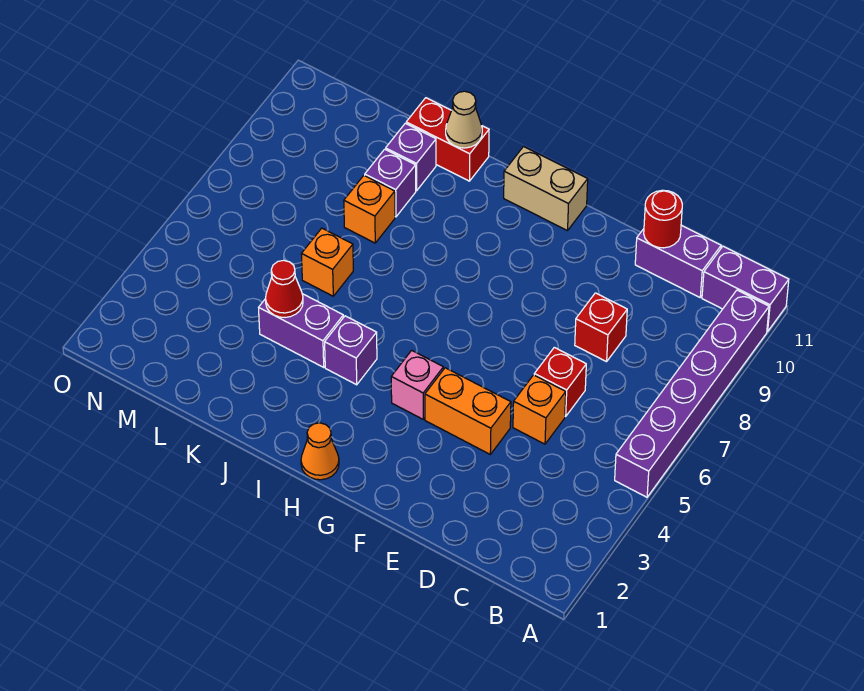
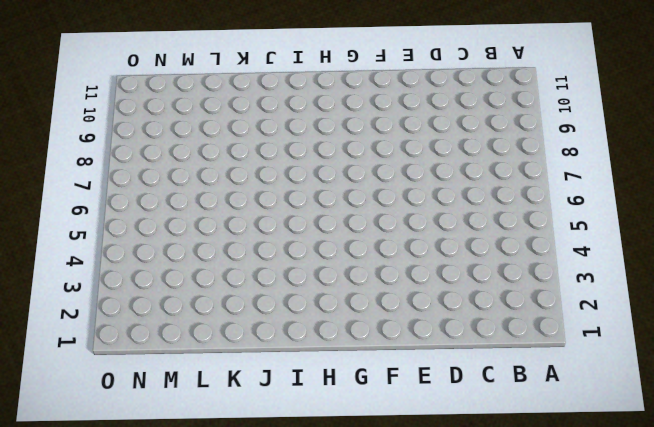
none -> purple brick A5:A10 level 1
none -> purple brick A11:B11 level 1
none -> purple brick C11:D11 level 1

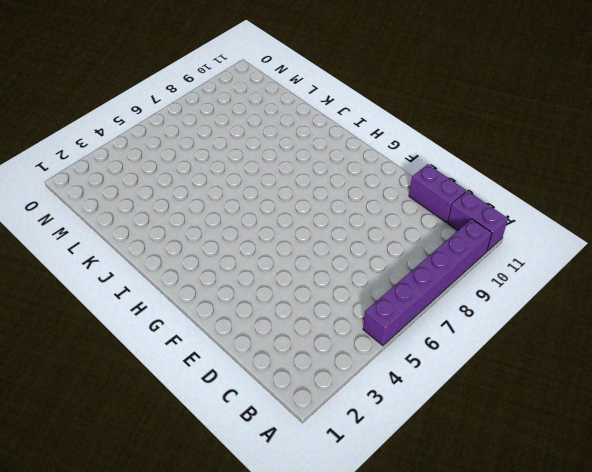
none -> orange brick D5 level 1
none -> red brick D6 level 1
none -> red brick D8 level 1

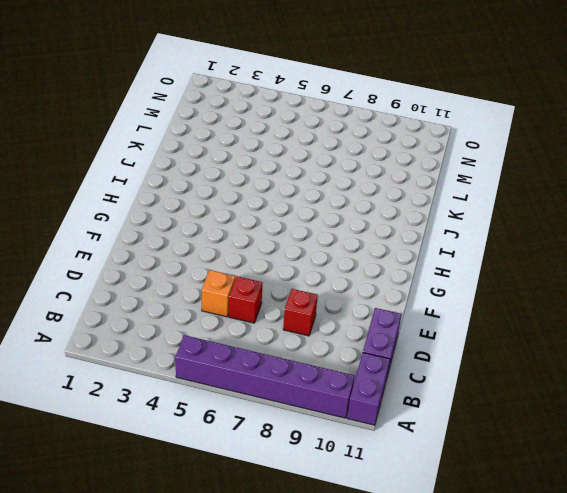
none -> orange brick E4:F4 level 1
none -> pink brick G4 level 1
none -> tan brick G11:H11 level 1

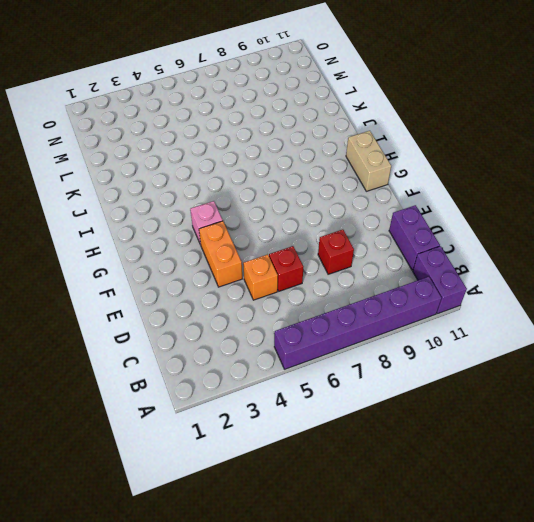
none -> orange cone H1 level 1
none -> purple brick I4 level 1
none -> purple brick J4:K4 level 1

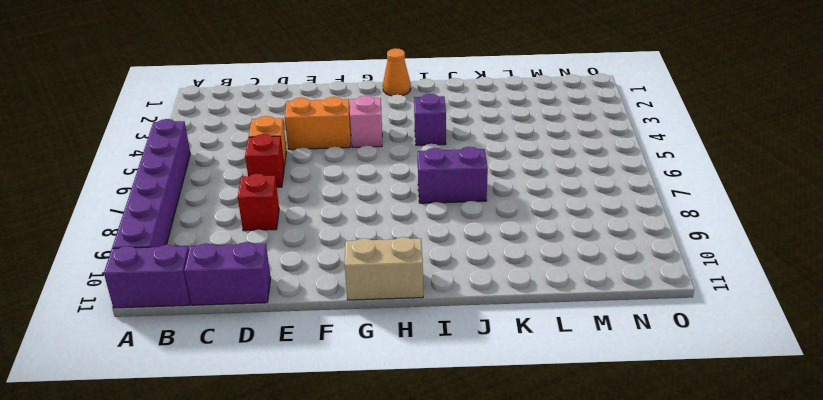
purple brick I7:J7 level 1 -> purple brick J4:K4 level 1
none -> red brick J11:K11 level 1
none -> orange brick K6 level 1
none -> orange brick K8 level 1

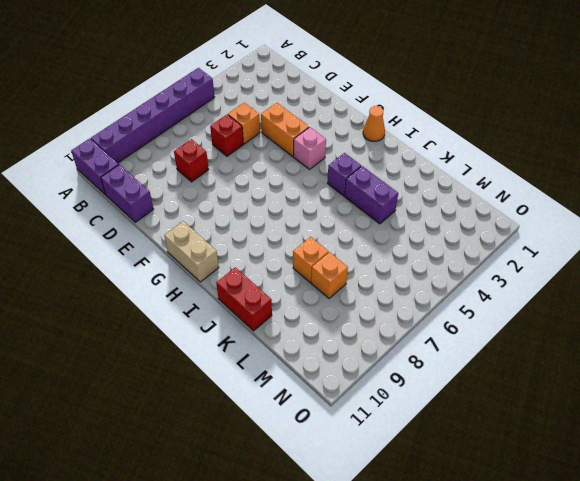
orange brick L8 level 1 -> orange brick K6 level 1
none -> purple brick K9 level 1
none -> purple brick K10 level 1
none -> red round brick D11 level 2

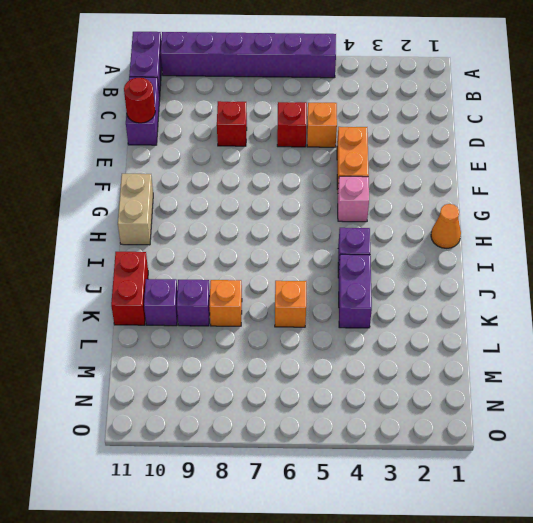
none -> tan cone J11 level 2
none -> red cone K4 level 2

